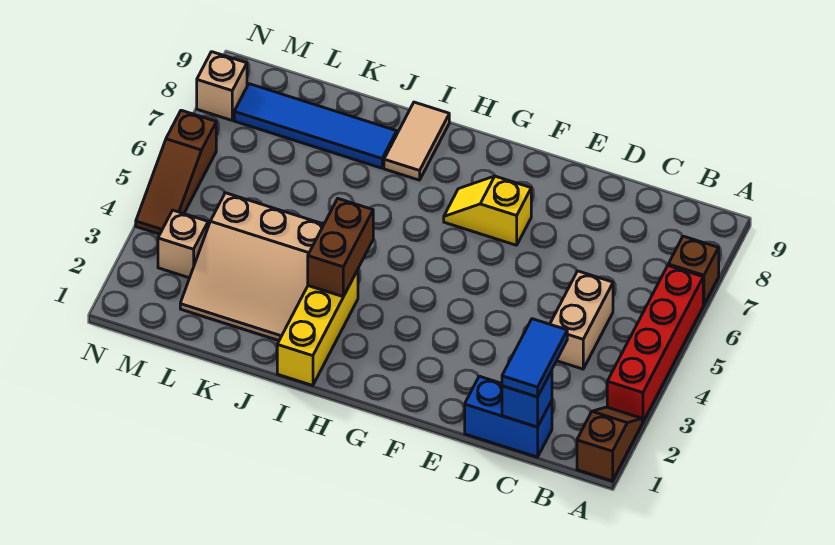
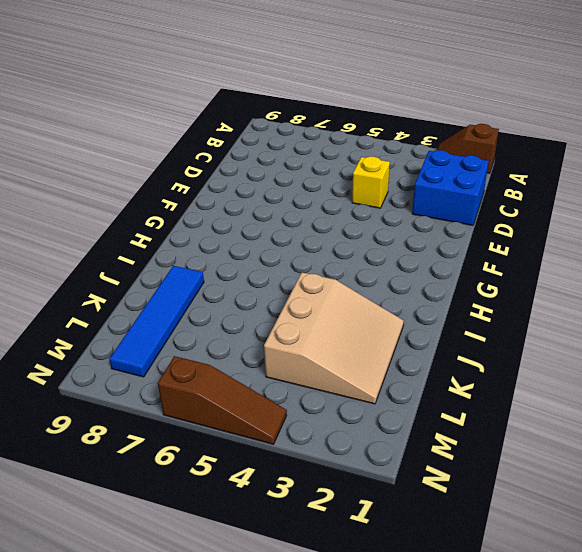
blue brick C1:D2 level 1 -> blue brick C1:D1 level 1
yellow brick D4 level 1 -> none
none -> red brick A3:A6 level 1
none -> brown brick A7 level 1
none -> tan brick C4:C5 level 1

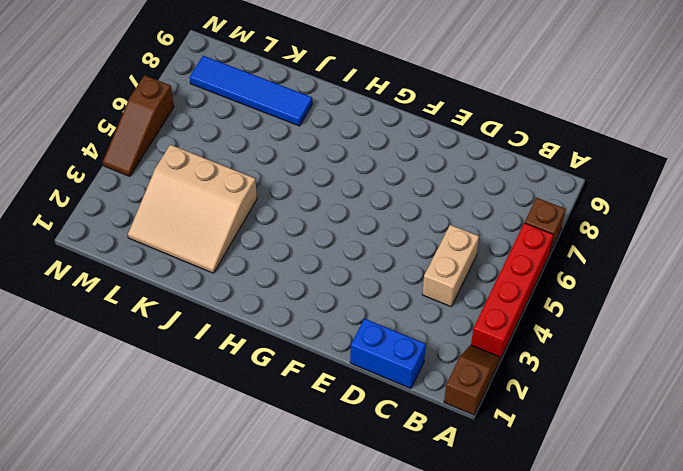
none -> yellow slope F7:G7 level 1 top F
none -> yellow brick I1:I3 level 1
none -> tan tile I8:I9 level 1

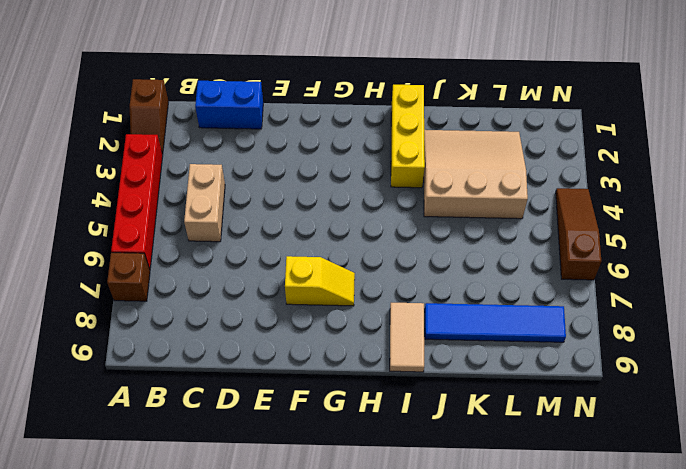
none -> tan brick M3 level 1
none -> tan brick N8 level 1
none -> blue brick C1 level 2

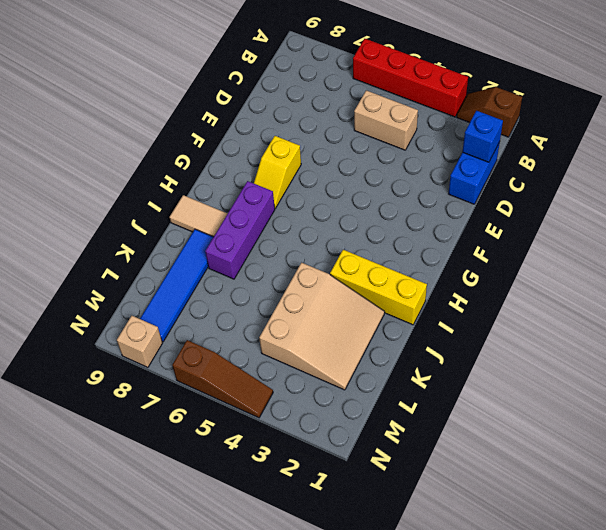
purple brick H7:J7 level 1 -> none
none -> brown brick A7 level 1
none -> tan brick M3 level 1
none -> brown brick I3:I4 level 2

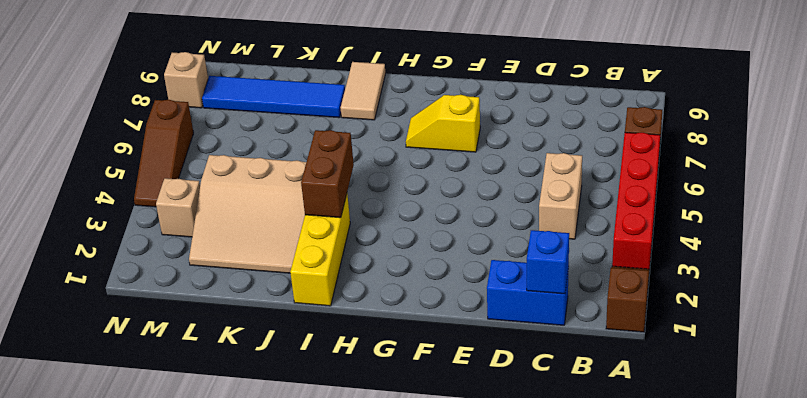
none -> blue tile C1:C2 level 3

